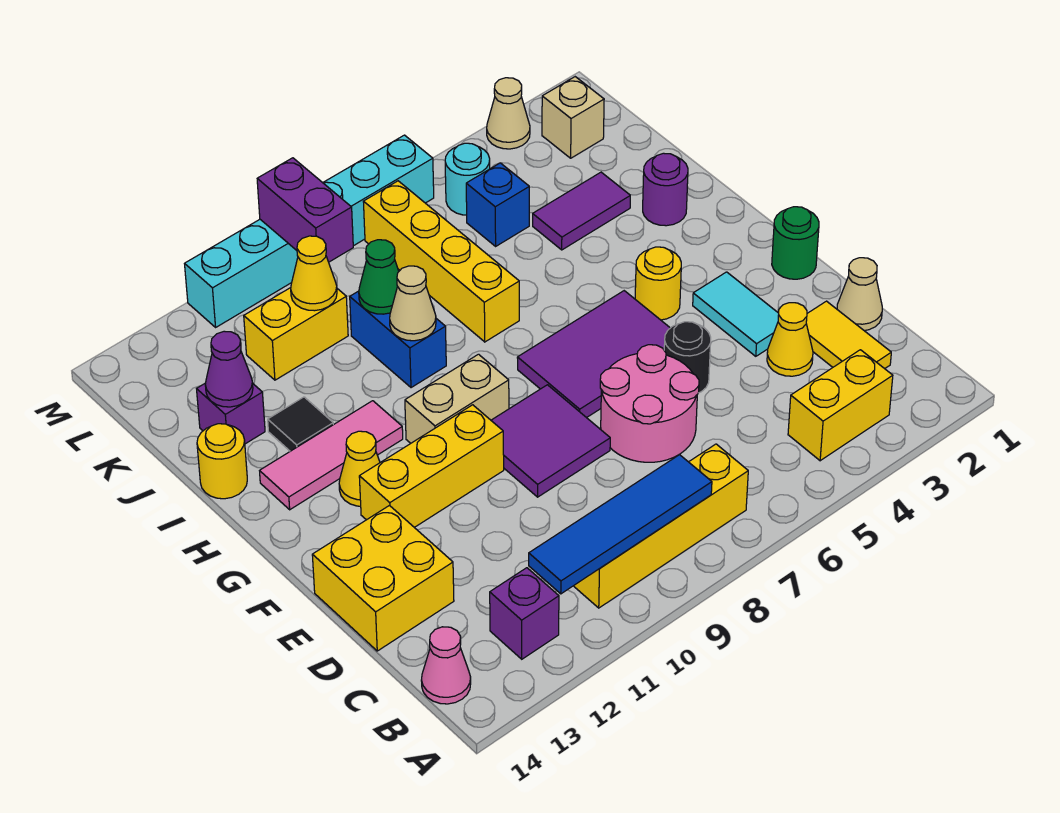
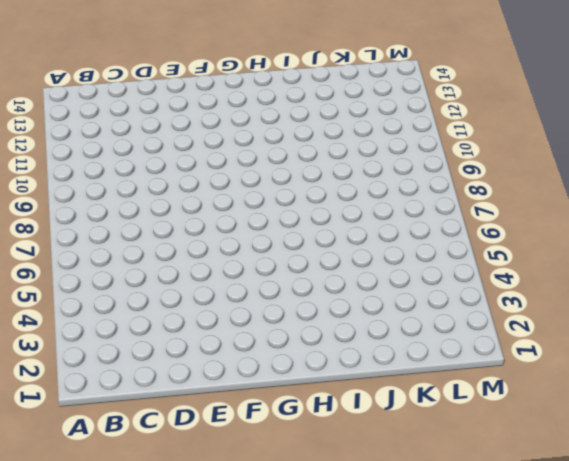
none -> yellow brick B3:B4 level 1
none -> yellow brick B7:B10 level 1
none -> purple brick B12 level 1
none -> pink cone B14 level 1

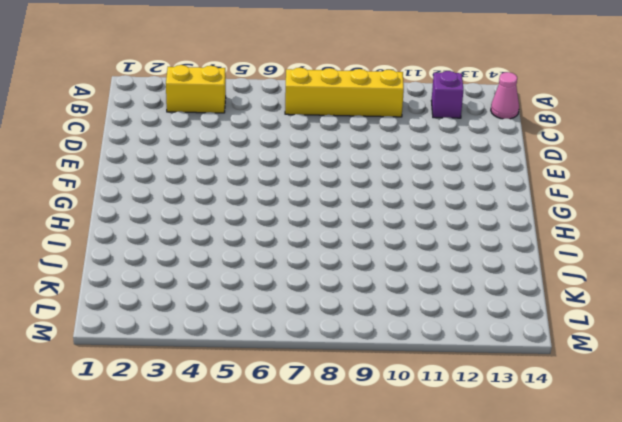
none -> yellow tile C2:D2 level 1
none -> tan cone D1 level 1
none -> yellow cone D3 level 1
none -> pink round brick D6:E7 level 1

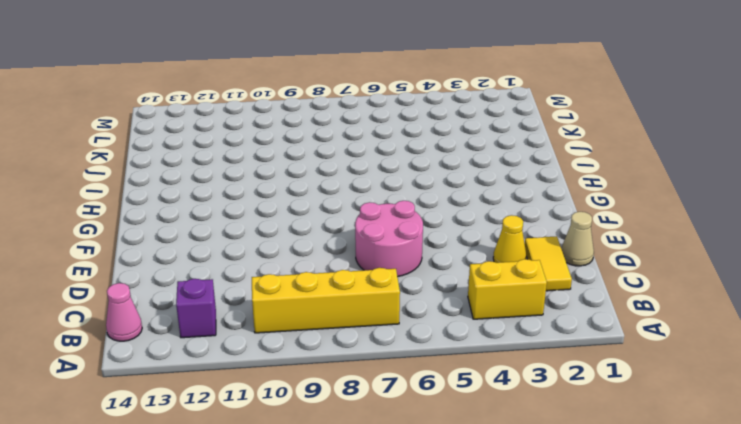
none -> yellow brick D13:E14 level 1
none -> cyan tile E3:F3 level 1
none -> black round brick E5 level 1
none -> purple tile E8:F9 level 1

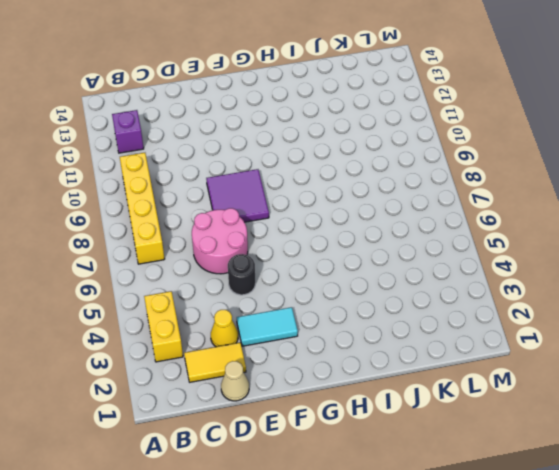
none -> pink cone B14 level 1
none -> yellow brick D13:E14 level 1
none -> green round brick F1 level 1
none -> purple tile F5:G7 level 1

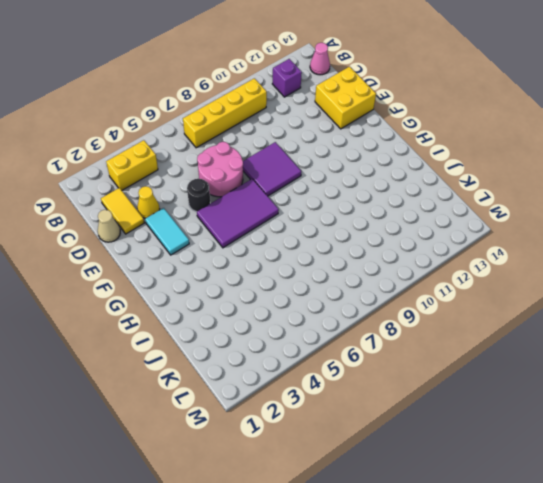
none -> green round brick F1 level 1
none -> yellow brick F10:F12 level 1
none -> yellow round brick G4 level 1
none -> tan brick G9:G10 level 1

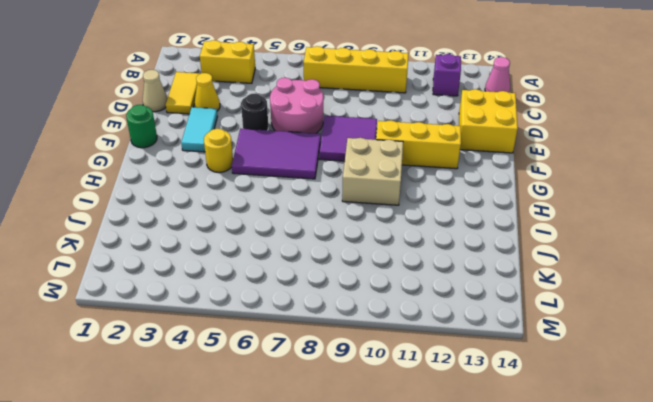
tan brick G9:H10 level 1 -> tan brick G9:G10 level 1
none -> yellow cone G12 level 1
none -> pink tile H11:H13 level 1
none -> purple round brick I2 level 1
none -> yellow brick I7:L7 level 1

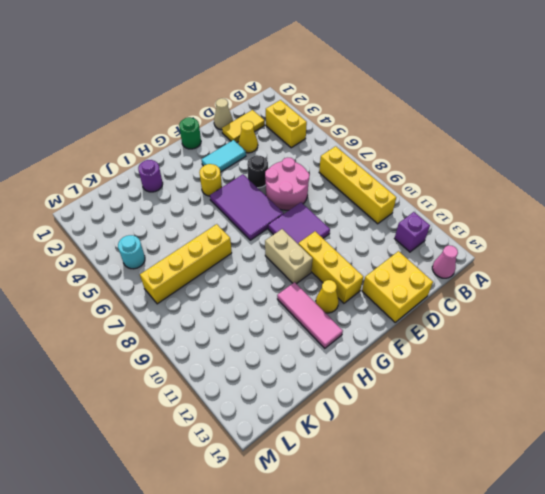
none -> blue brick I9:J9 level 1
none -> black tile I12 level 1
none -> yellow round brick I14 level 1
none -> purple tile J3:J4 level 1

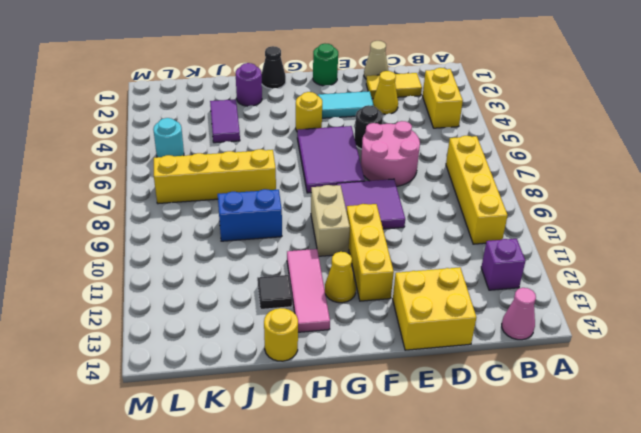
black cone H1 level 1 -> none
none -> purple brick J13 level 1
none -> blue brick K5 level 1
none -> yellow brick K10:K11 level 1
none -> tan brick L2 level 1

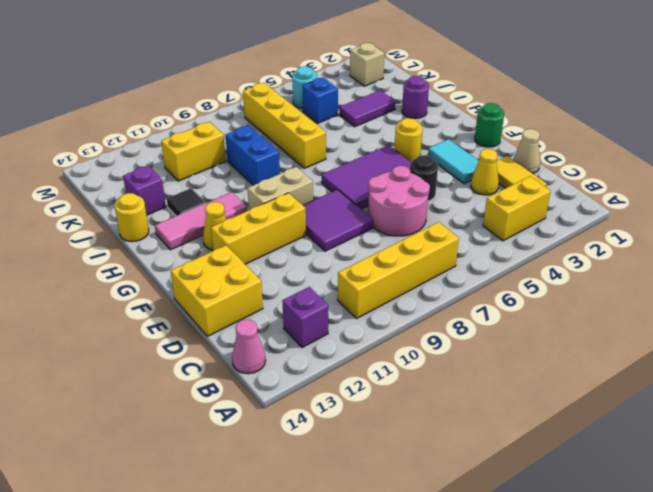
none -> tan cone M3 level 1
none -> cyan brick M6:M11 level 1
none -> blue tile B8:B11 level 2
none -> tan cone I9 level 2

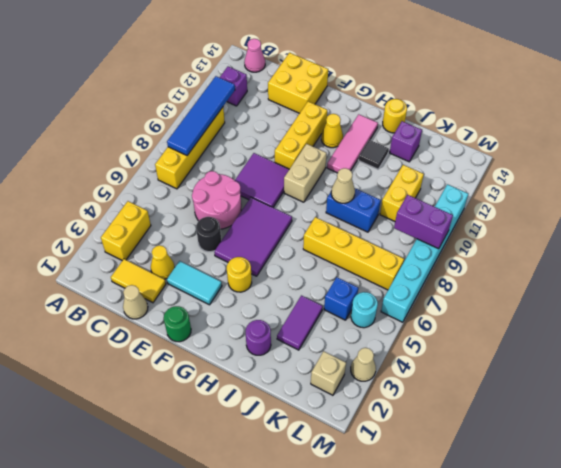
none -> green cone J9 level 2
none -> purple cone J13 level 2
none -> yellow cone K10 level 2

